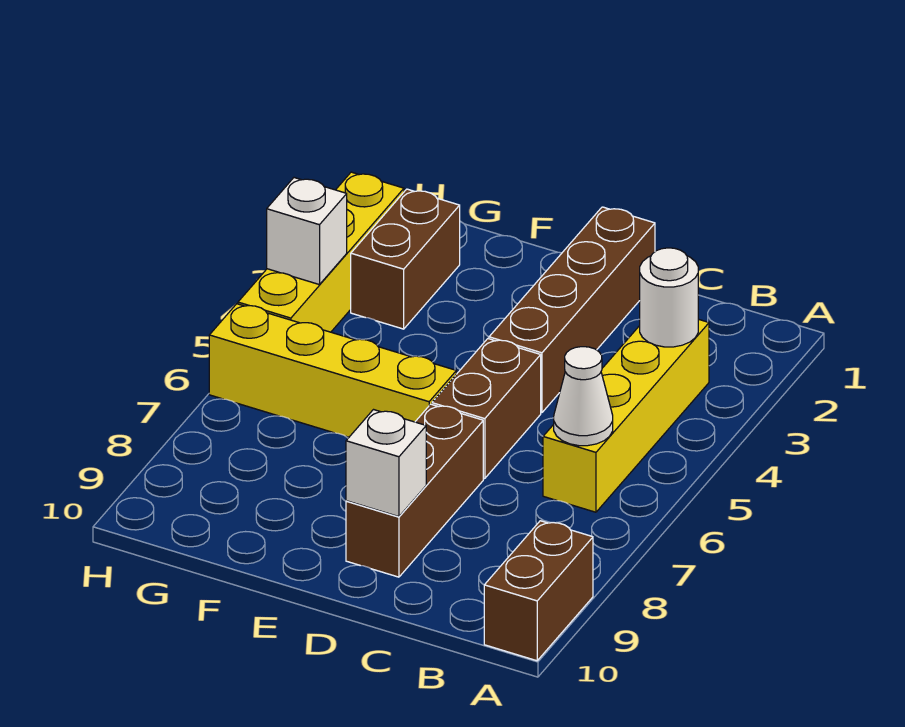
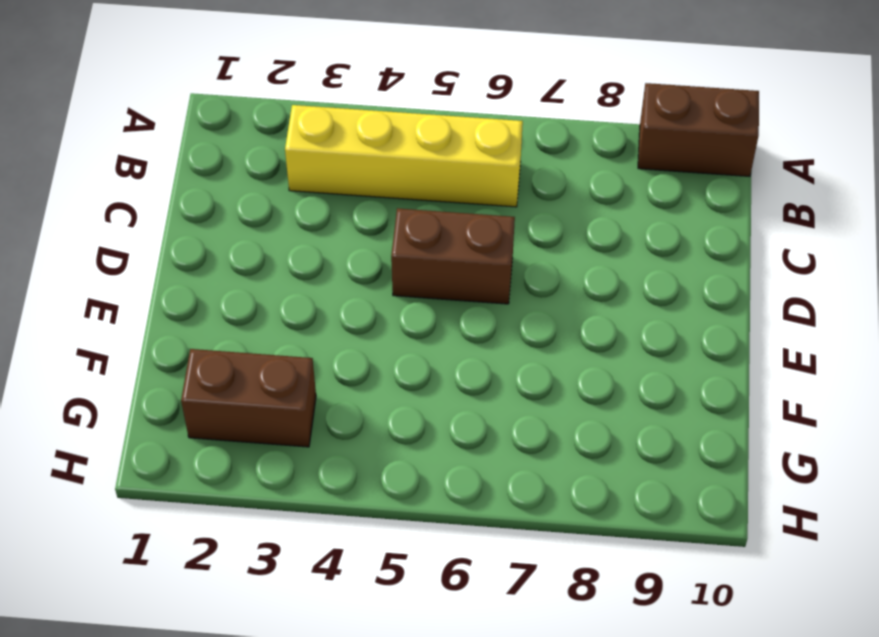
none -> brown brick D1:D4 level 1
none -> brown brick D7:D9 level 1
none -> yellow brick E6:H6 level 1

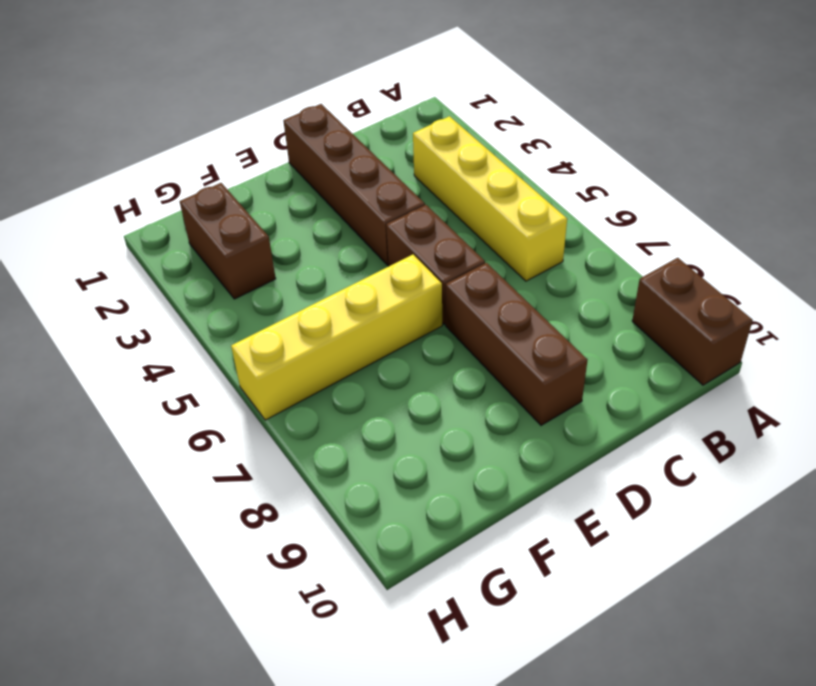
none -> yellow brick H2:H5 level 1
none -> white round brick B3 level 2
none -> white cone B6 level 2

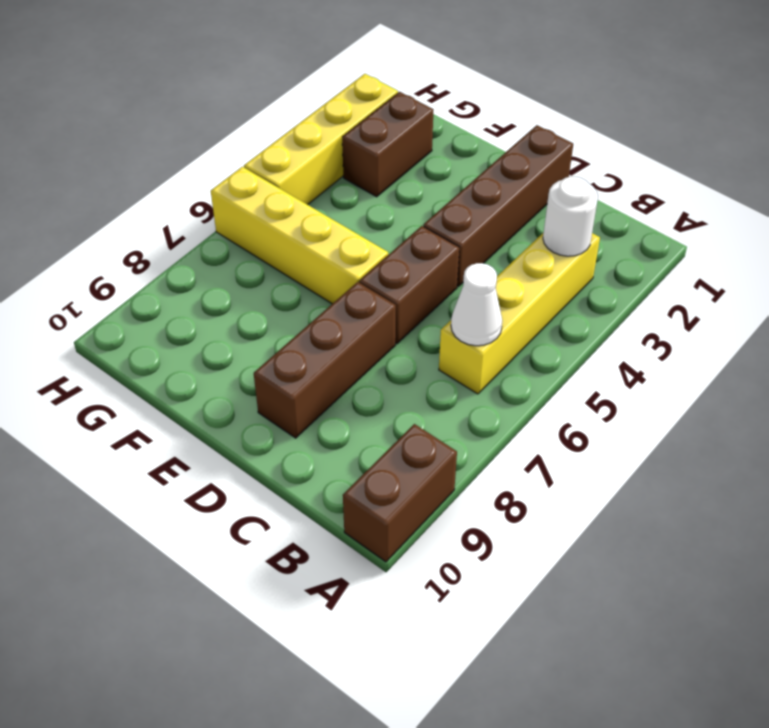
none -> white brick D9 level 2
none -> white brick H4 level 2

